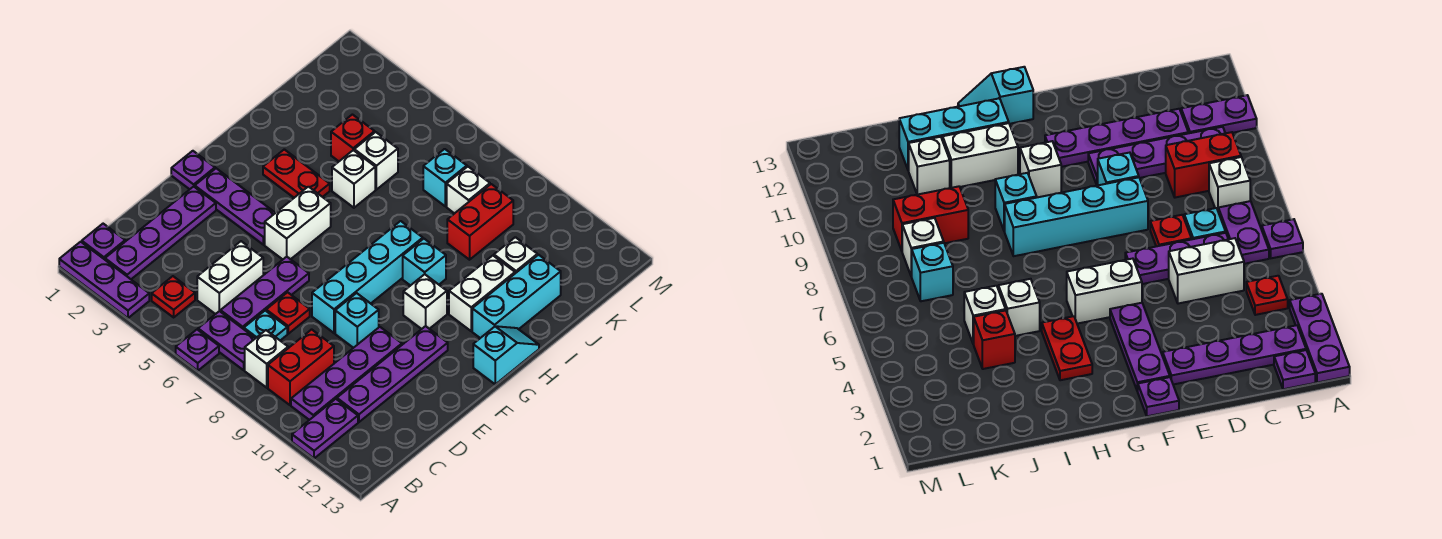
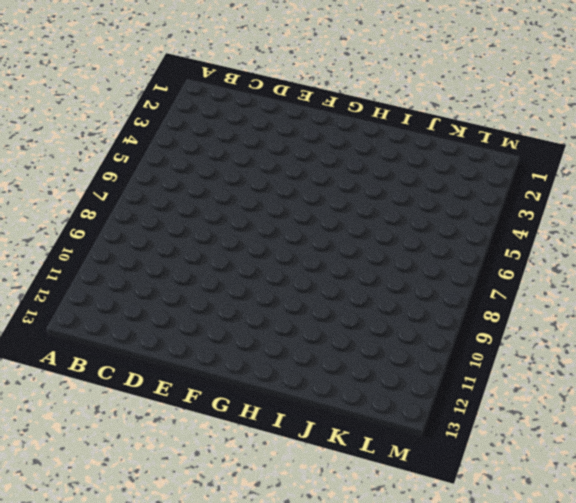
none -> purple plate A1:A3 level 1
none -> purple plate A6 level 1
none -> purple plate A11:B11 level 1
none -> purple plate B1 level 1

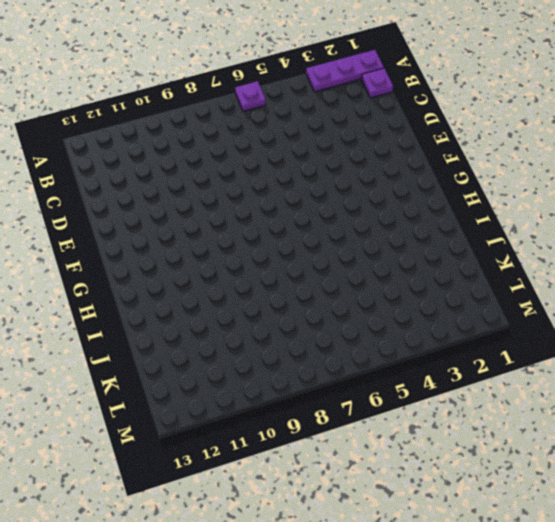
none -> purple plate A11:B11 level 1
none -> purple plate B2:E2 level 1
none -> red plate B4 level 1
none -> purple plate B6:B7 level 1

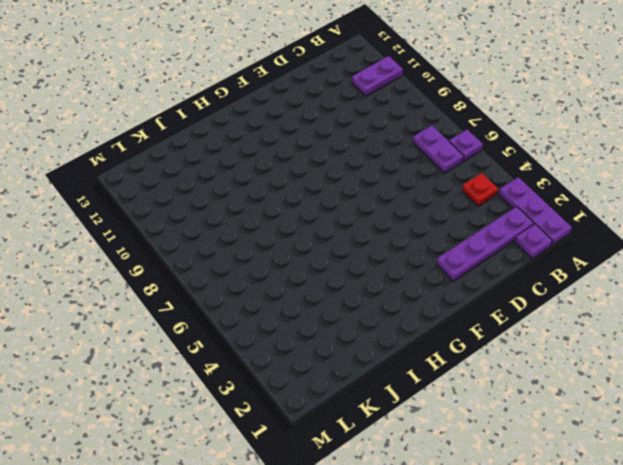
none -> white brick B8 level 1
none -> red brick B9:C9 level 1
none -> purple plate B10:E10 level 1
none -> white brick C5:D5 level 1

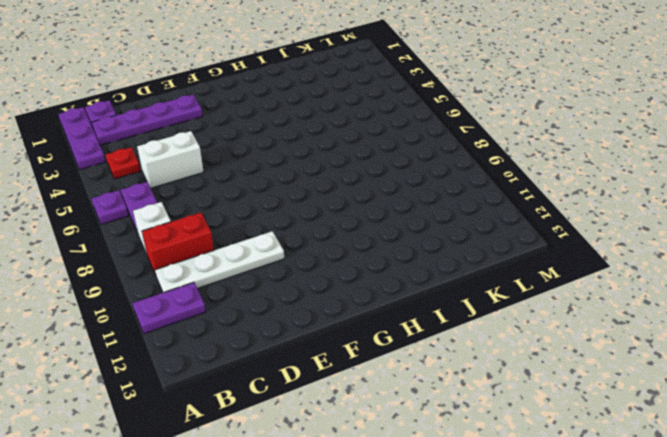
white plate B10:E10 level 1 -> purple plate B10:E10 level 1
none -> purple plate C6:E6 level 1
none -> cyan plate C7 level 1
none -> purple plate C11:F11 level 1
none -> red plate D7 level 1

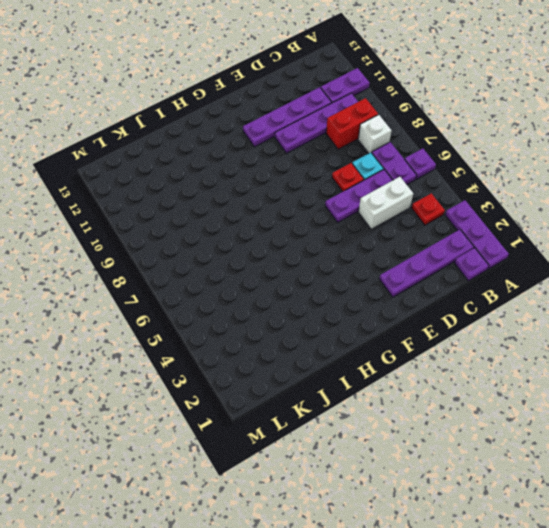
none -> cyan brick E8:H8 level 1
none -> cyan brick E9 level 1
none -> purple plate F1 level 1
none -> purple plate F2:F4 level 1

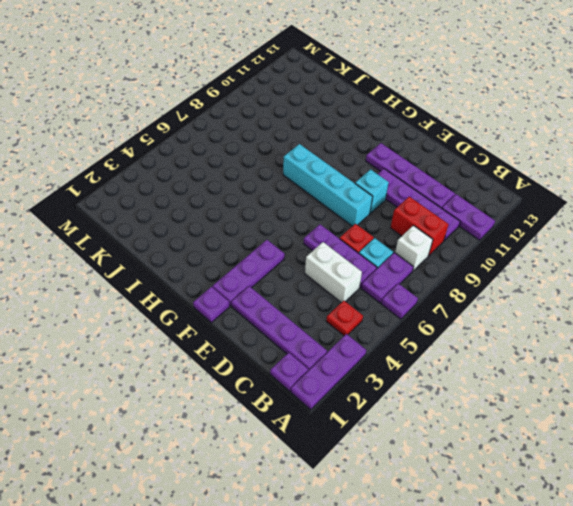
none -> white brick F5:G5 level 1
none -> white brick G10 level 1
none -> cyan slope G13:H13 level 1 top G
none -> red plate H3:H4 level 1

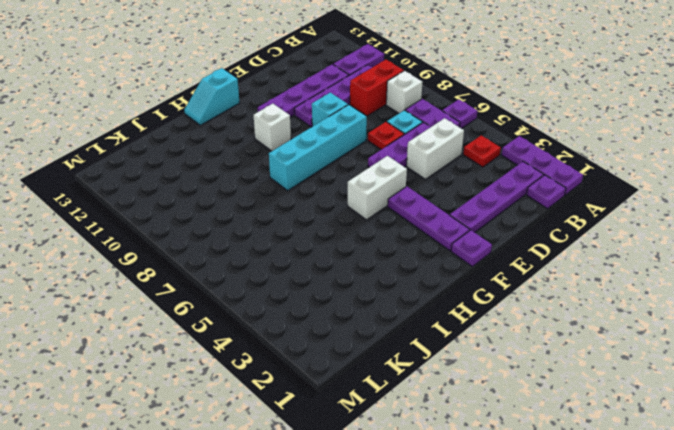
none -> red plate H3:H4 level 1
none -> cyan brick H9 level 1
none -> white brick H11:I11 level 1
none -> cyan brick H12:J12 level 1

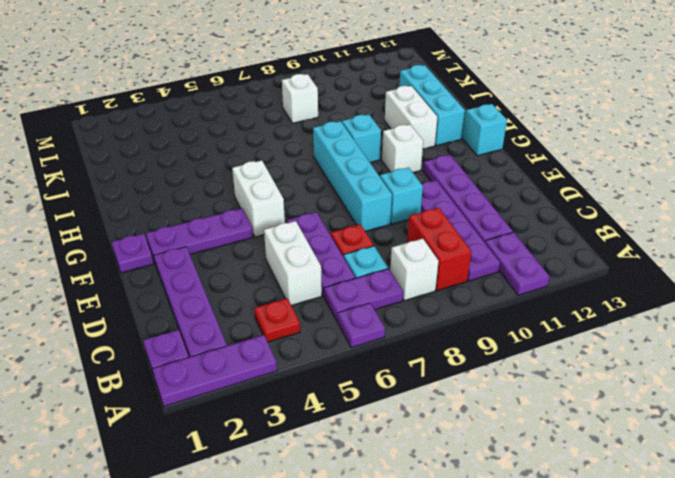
none -> red plate H3:H4 level 1
none -> white brick I5 level 1
none -> red brick J4 level 1
none -> white brick J5 level 1

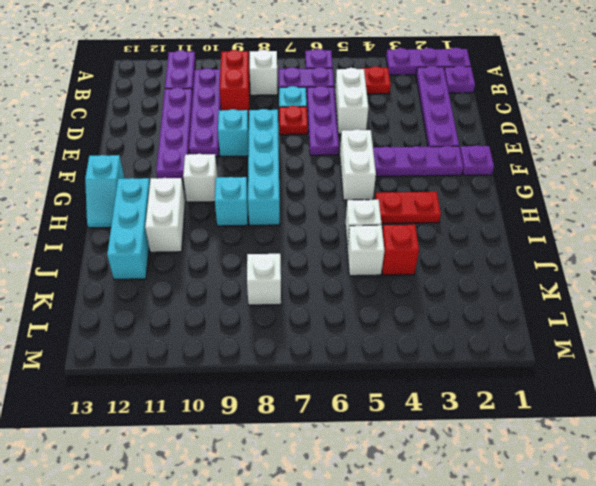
none -> red brick J9:K9 level 1
none -> white brick J11 level 1
none -> cyan brick K7 level 1

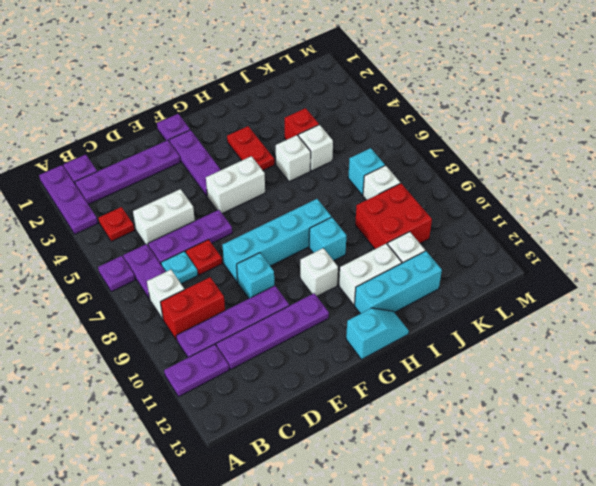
red brick J9:K10 level 1 -> red brick J9:K9 level 1

